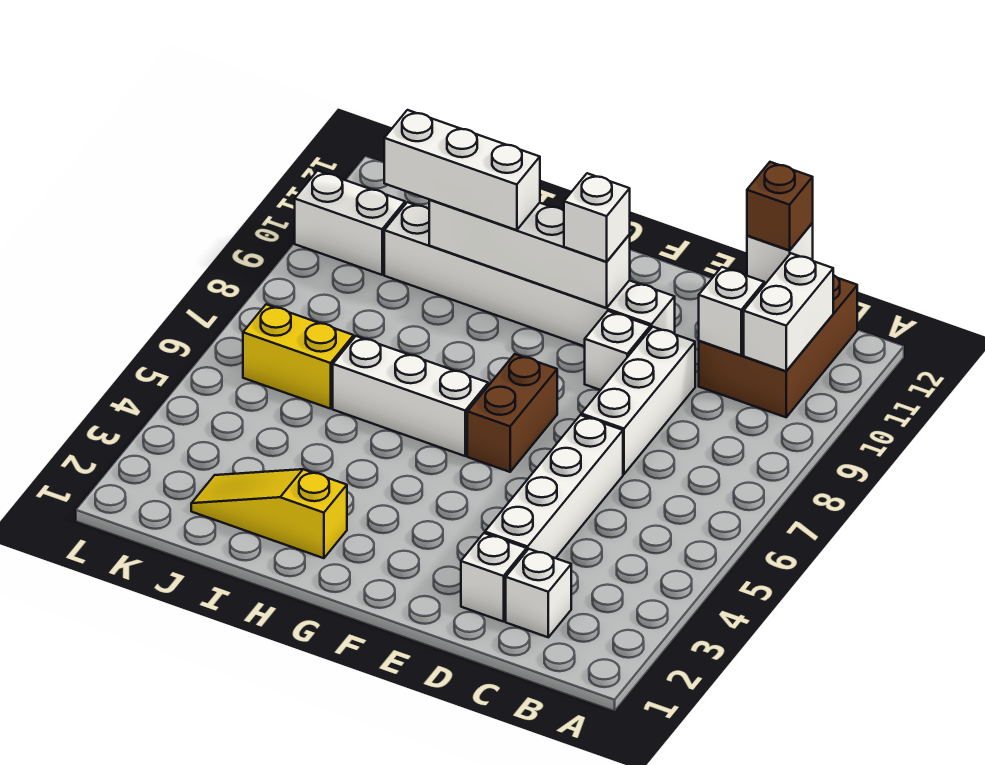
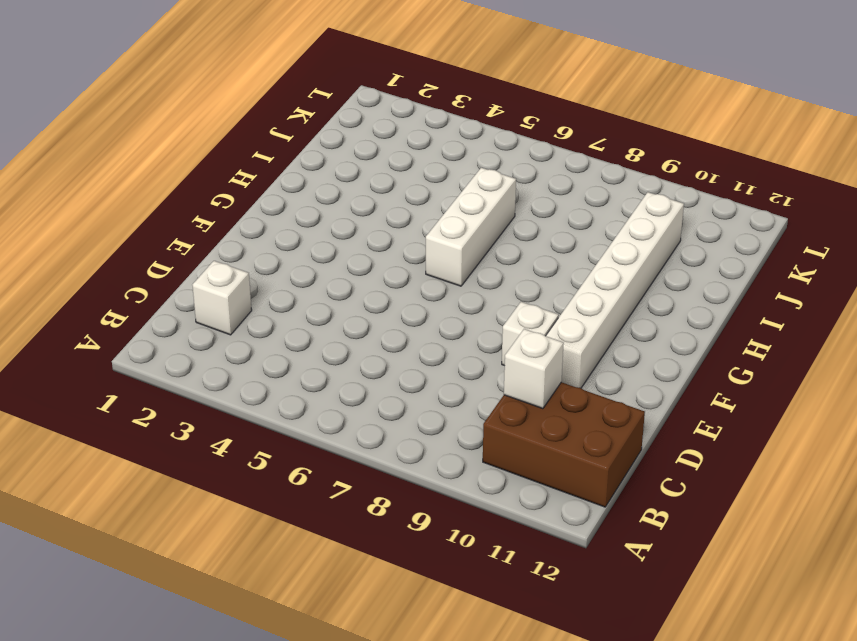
none -> white brick D2 level 1
none -> white brick D3:D6 level 1
none -> white brick D7:D9 level 1

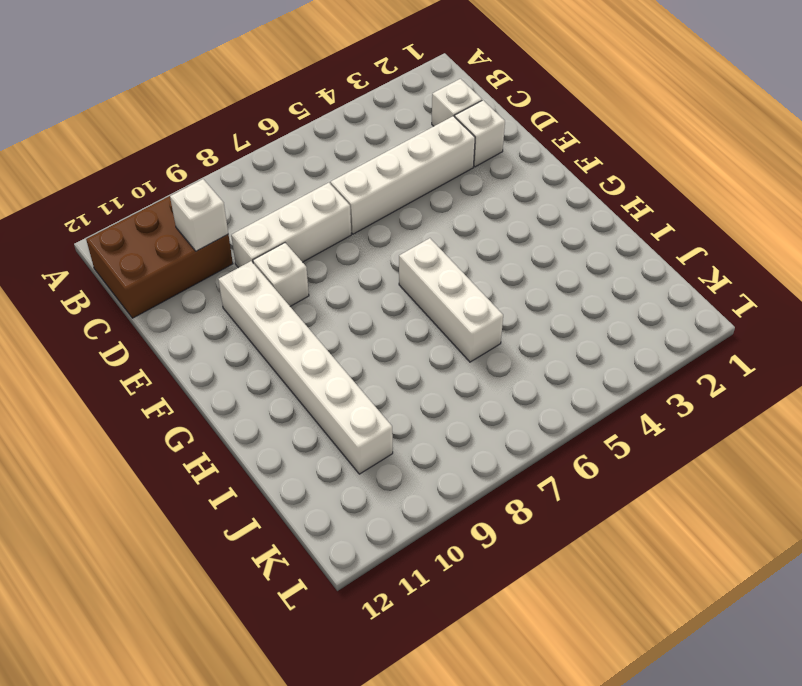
none -> brown brick F6:F7 level 1
none -> yellow slope H2:J2 level 1 top H
none -> yellow brick J6:K6 level 1

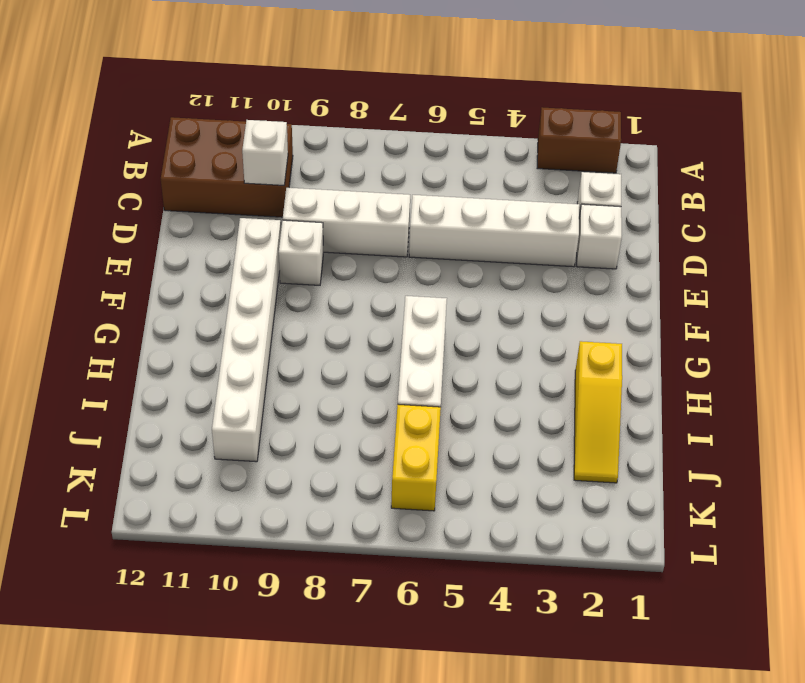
brown brick A2:A3 level 1 -> brown brick F6:F7 level 1
none -> white brick K10:L10 level 1
none -> white brick B10:B11 level 2
none -> white brick C12 level 2

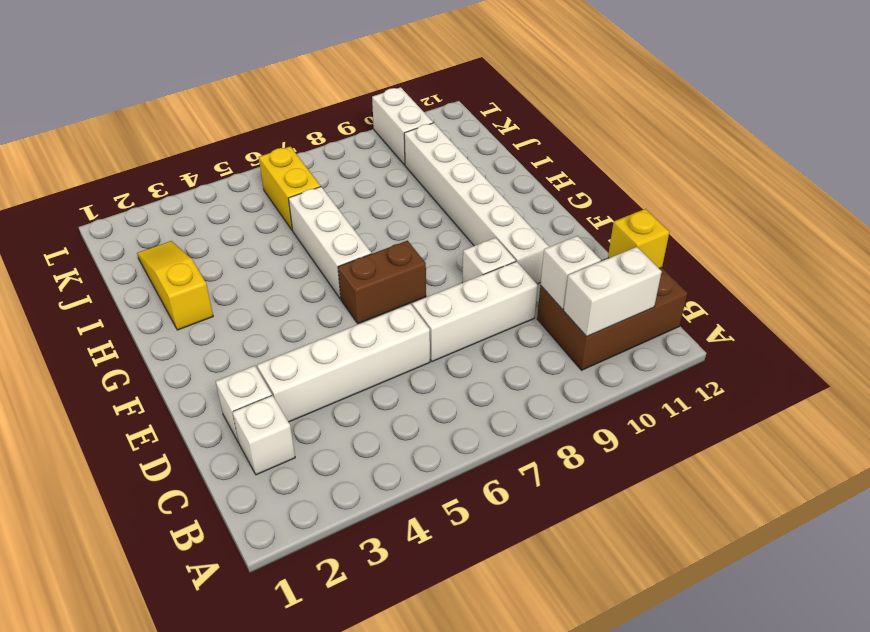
yellow brick C12 level 2 -> white brick C12 level 2
none -> white brick F10:I10 level 2
none -> brown brick C12 level 3
none -> white brick F10 level 3

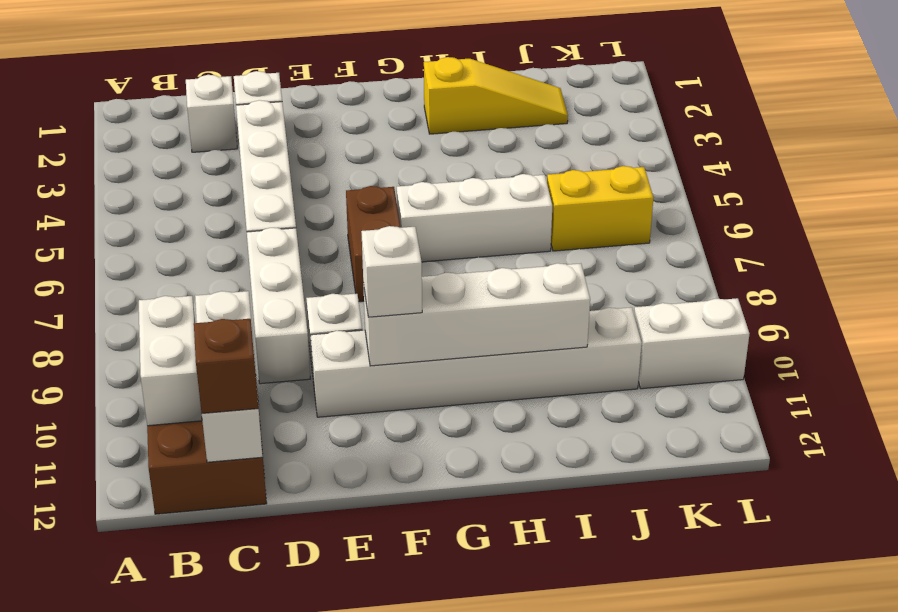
none -> white brick H10:J10 level 3

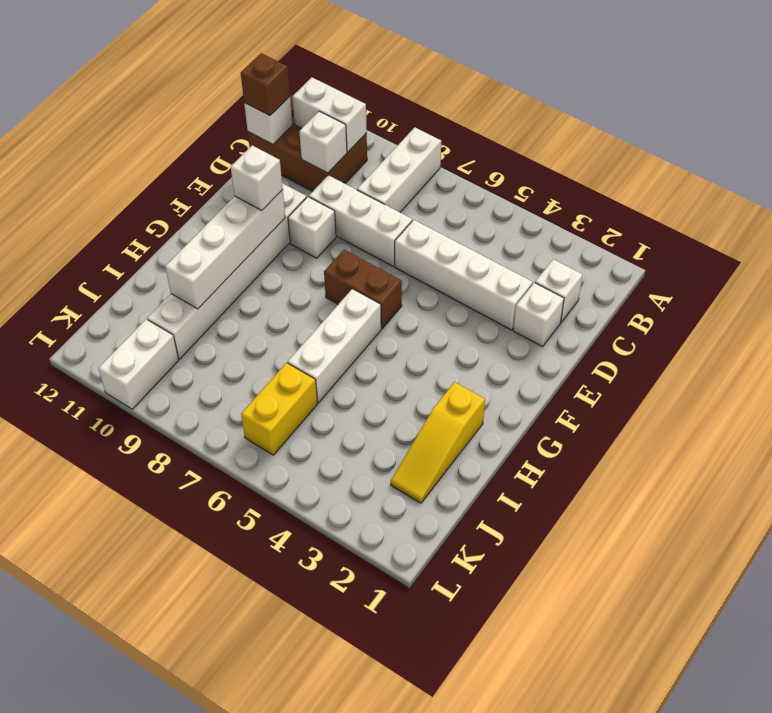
white brick A8:C8 level 1 -> white brick H10:J10 level 3

